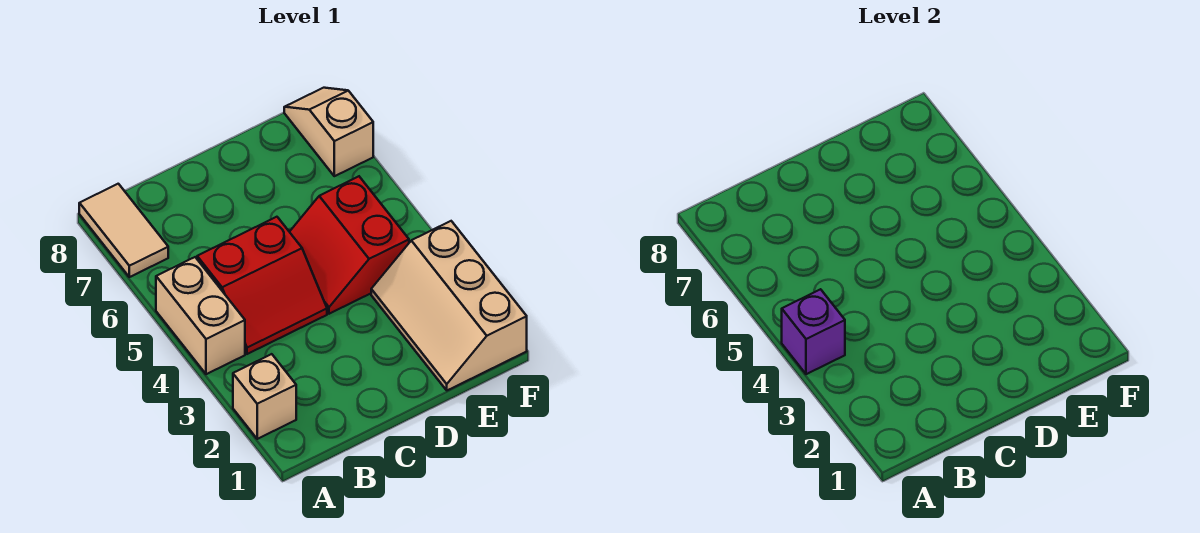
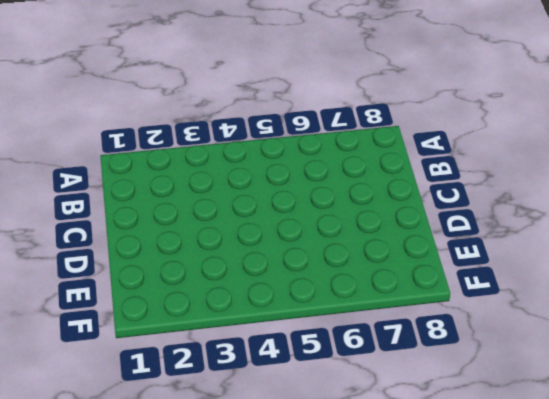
none -> tan brick A2 level 1
none -> tan brick A4:A5 level 1

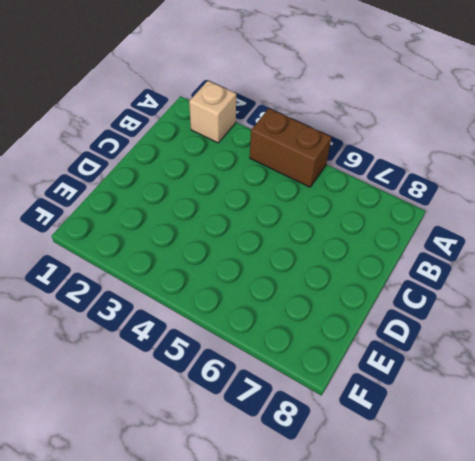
brown brick A4:A5 level 1 -> tan brick A4:A5 level 1
none -> tan tile A7:A8 level 1
none -> red slope B4:C5 level 1 top 5

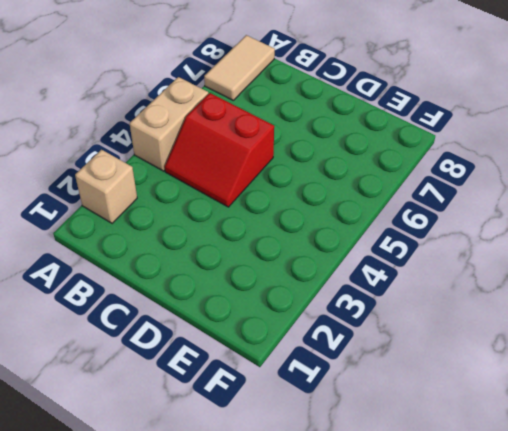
none -> red slope D4:E5 level 1 top E
none -> tan slope E1:F3 level 1 top F

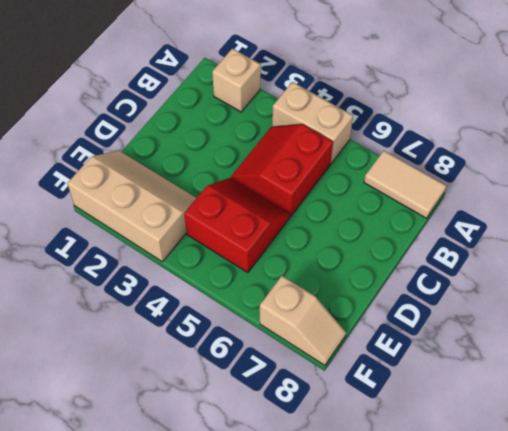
none -> purple brick A4 level 2

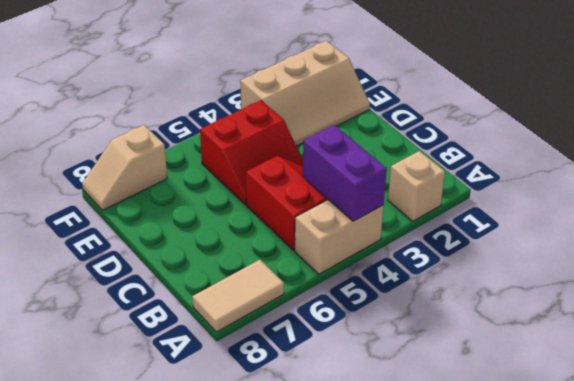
purple brick A4:B4 level 2 -> purple brick A4 level 2

